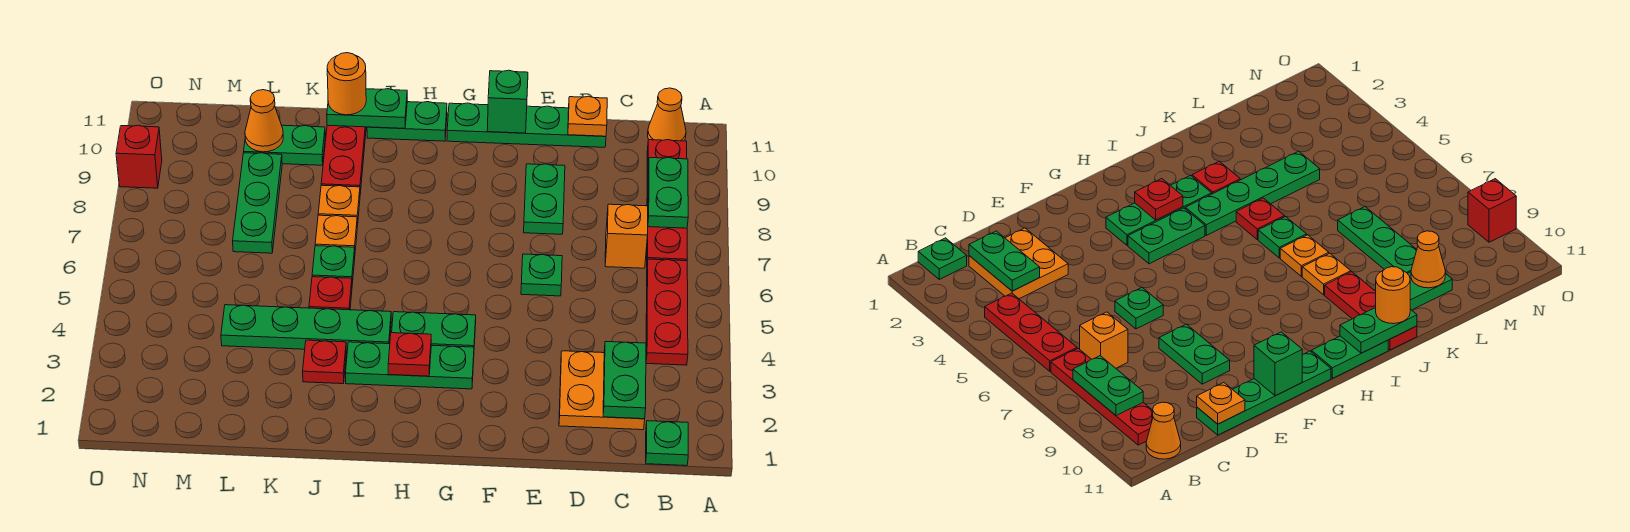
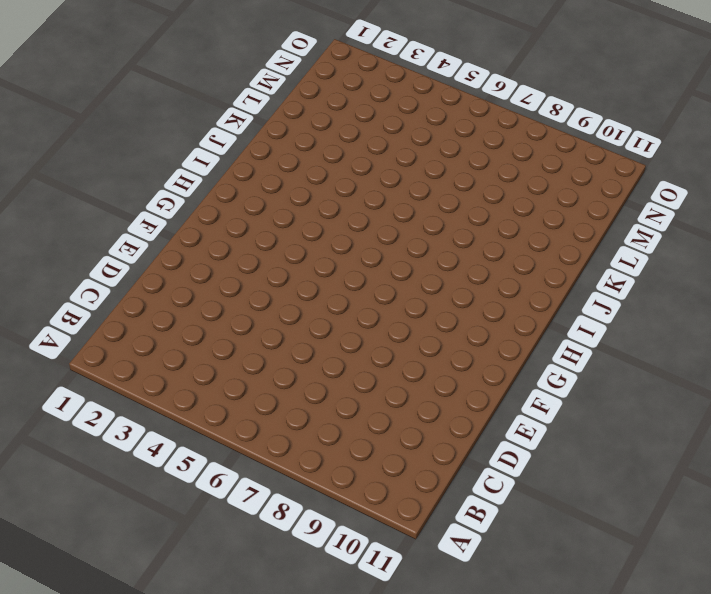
none -> green plate B1 level 1
none -> red plate B4:B6 level 1
none -> red plate B7:B10 level 1
none -> orange cone B11 level 1

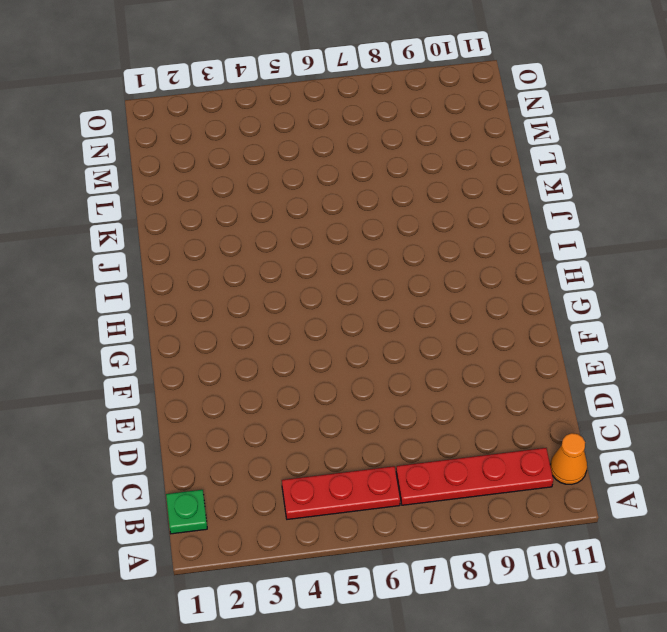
none -> orange plate C2:D3 level 1
none -> orange brick C7 level 1
none -> green plate D11:G11 level 1
none -> green plate E6 level 1

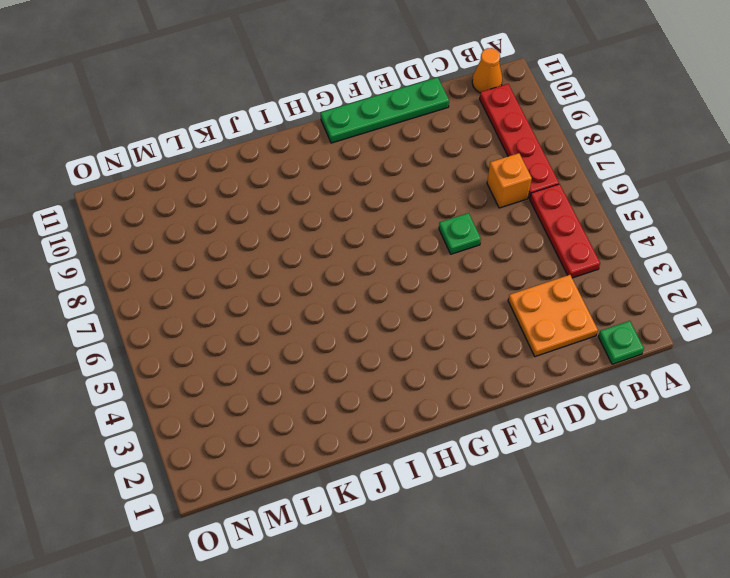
none -> green plate E8:E9 level 1
none -> green plate G3:I3 level 1
none -> green plate G4:H4 level 1
none -> green plate H11:I11 level 1

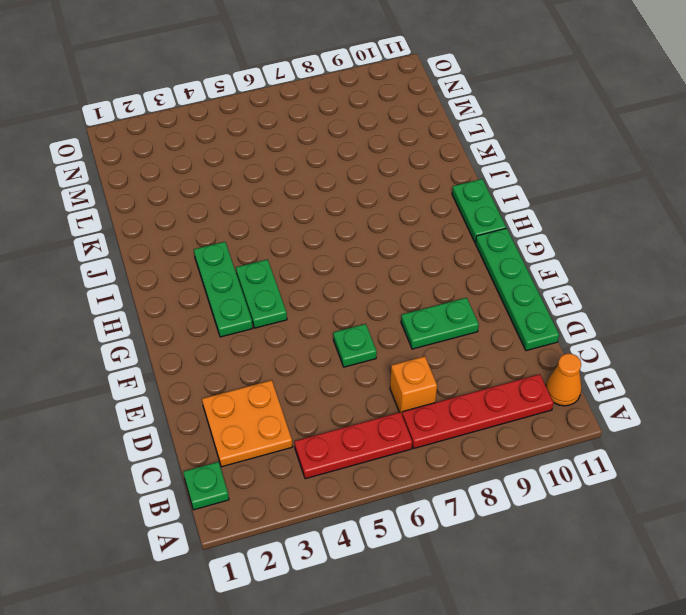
none -> green plate I4:L4 level 1
none -> red plate J3 level 1
none -> red plate J5 level 1
none -> green plate J6 level 1

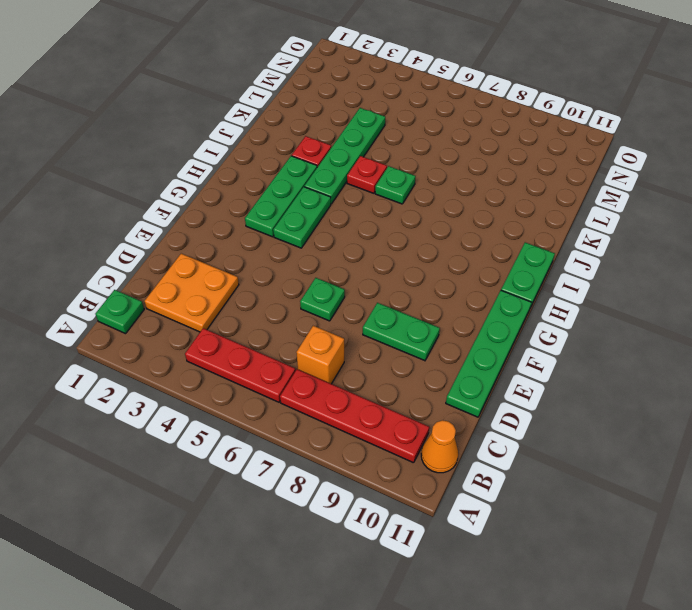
none -> orange plate J7 level 1
none -> orange plate J8 level 1
none -> red plate J9:J11 level 1
none -> green plate K10:L10 level 1

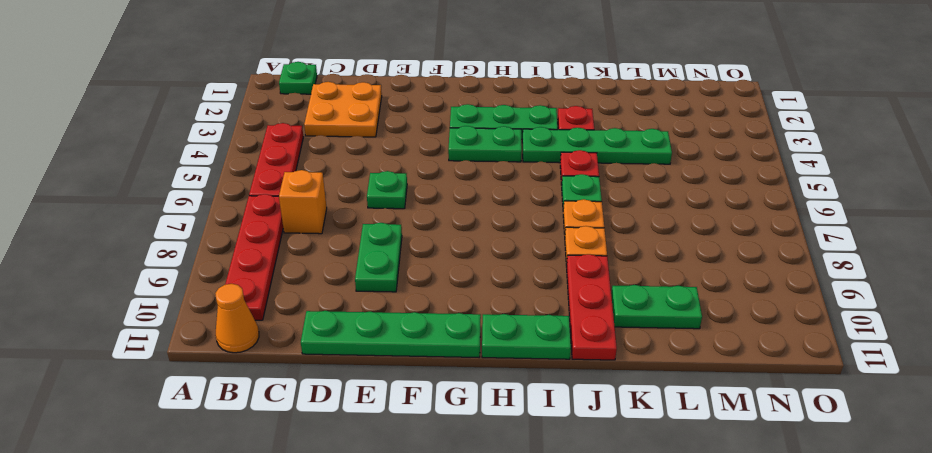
none -> green plate L7:L9 level 1
none -> red brick O9 level 1
none -> green plate B8:B9 level 2
none -> green plate C2:C3 level 2

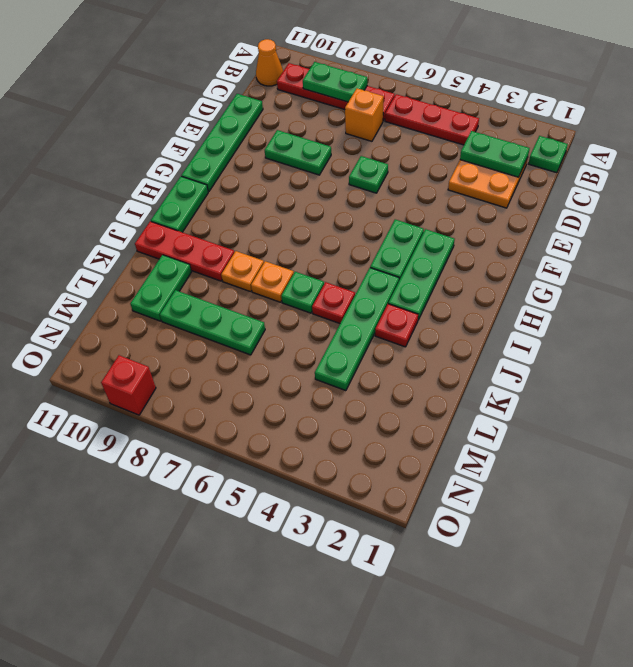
none -> orange plate D11 level 2
none -> green brick F11 level 2
none -> red plate H3 level 2
none -> green plate I11:J11 level 2

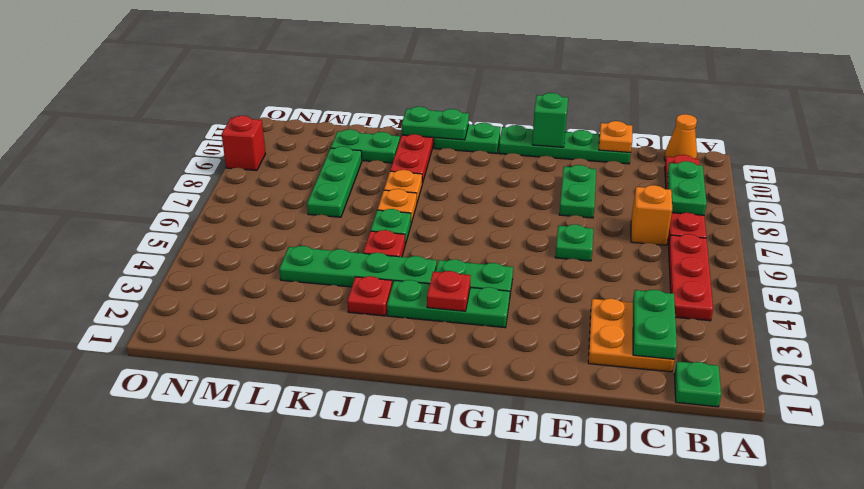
none -> orange cone L10 level 2
none -> orange round brick J11 level 3

